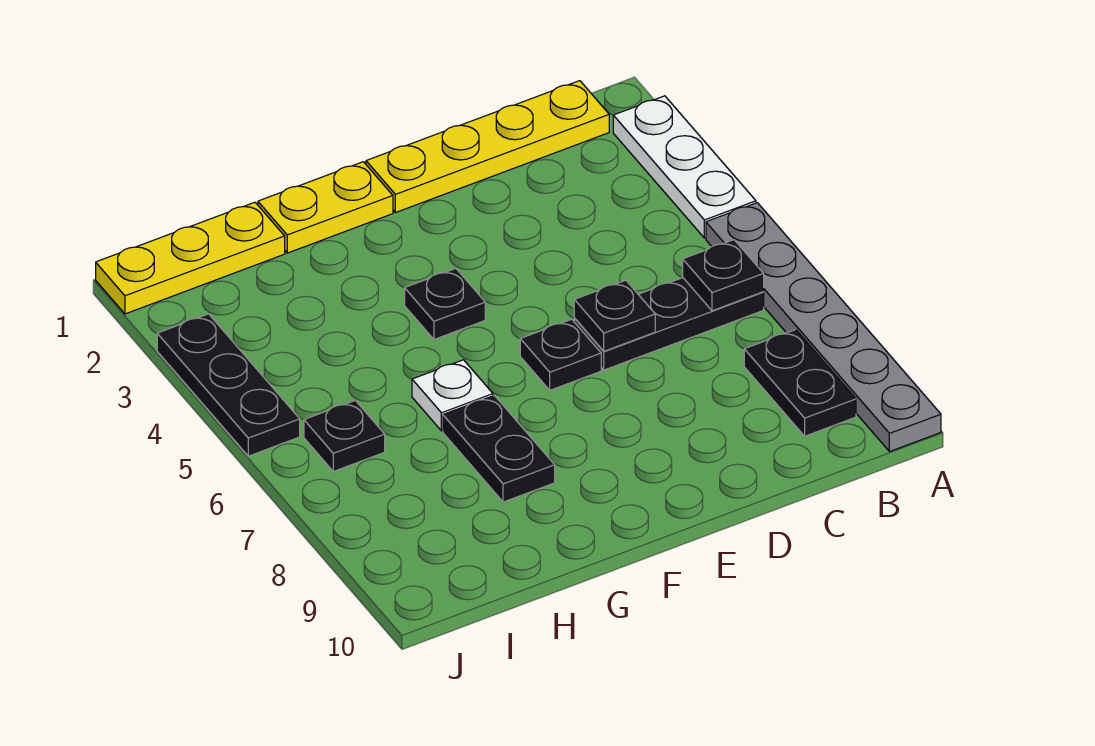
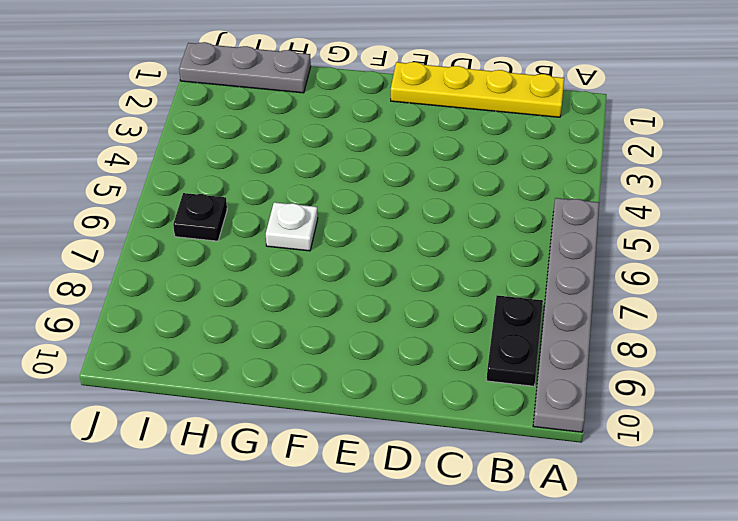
grey plate H1:J1 level 1 -> yellow plate H1:J1 level 1
none -> white plate A2:A4 level 1
none -> black plate B6:D6 level 1
none -> black plate E6 level 1

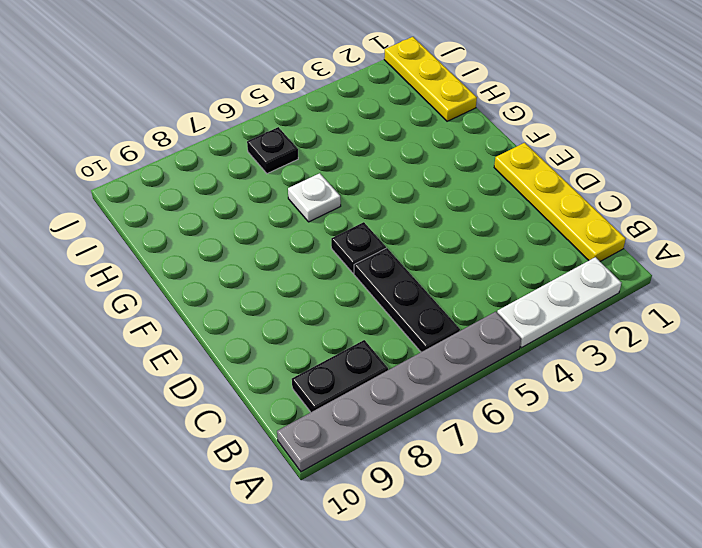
none -> yellow plate F1:G1 level 1
none -> black plate F4 level 1
none -> black plate G7:G8 level 1

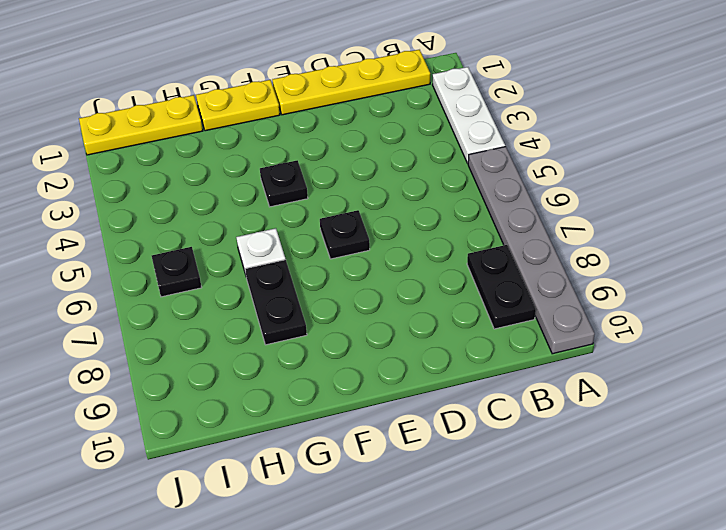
none -> black plate B6:D6 level 1
none -> black plate J3:J5 level 1
none -> black plate B6 level 2

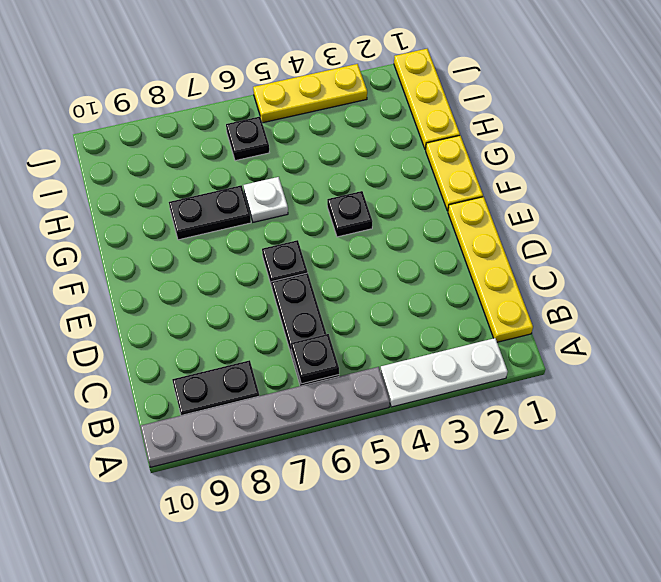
yellow plate J3:J5 level 1 -> black plate J3:J5 level 1
none -> black plate D6 level 2

